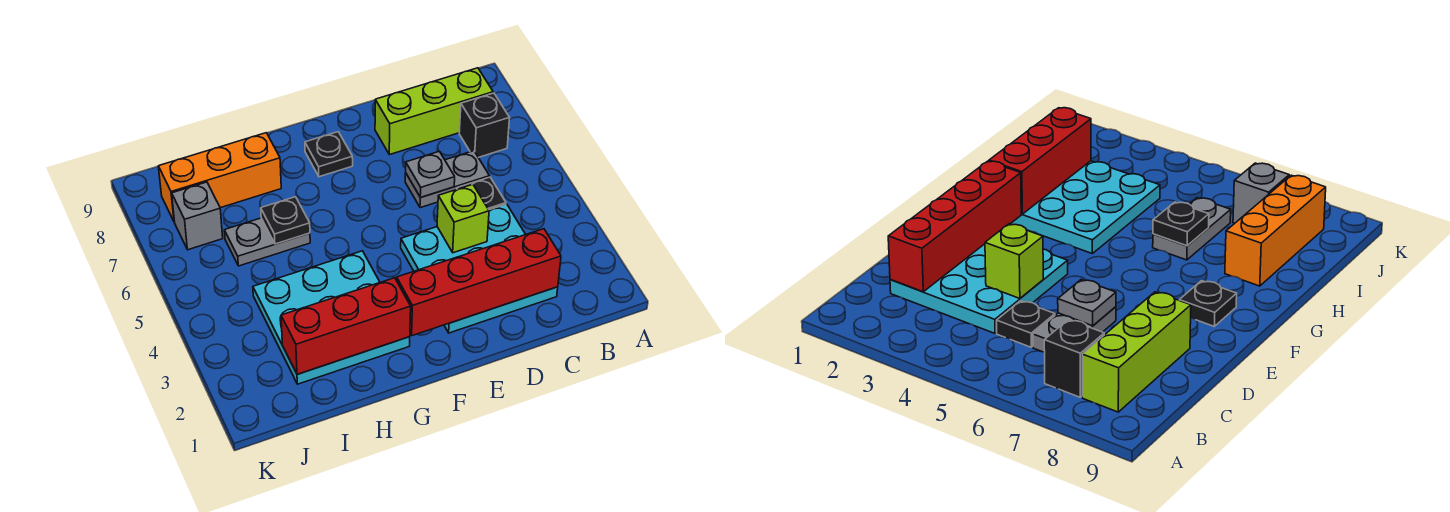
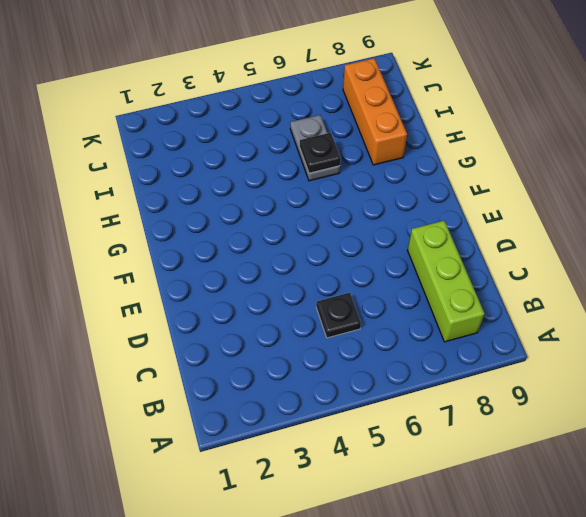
none -> black brick B7 level 1
none -> cyan plate C2:E4 level 1
none -> grey plate C6:D6 level 1

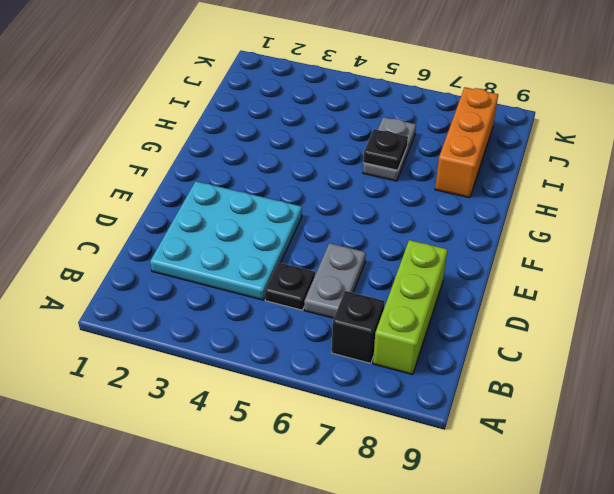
none -> black plate F8 level 1
none -> cyan plate G2:I4 level 1
none -> grey brick J7 level 1

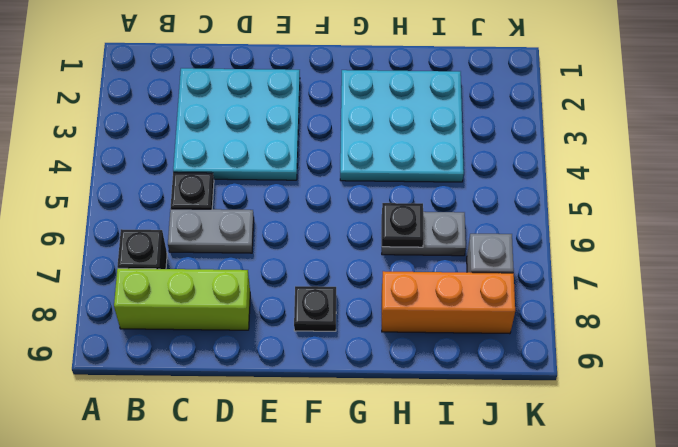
none -> red brick C2:F2 level 2
none -> lime brick D4 level 2
none -> grey plate D6 level 2

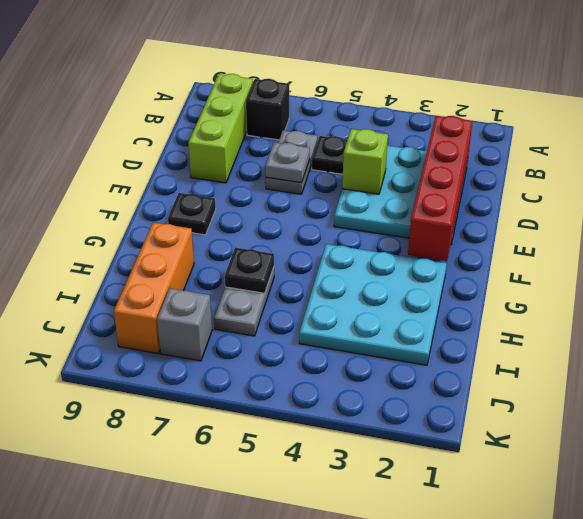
none -> red brick G2:I2 level 2

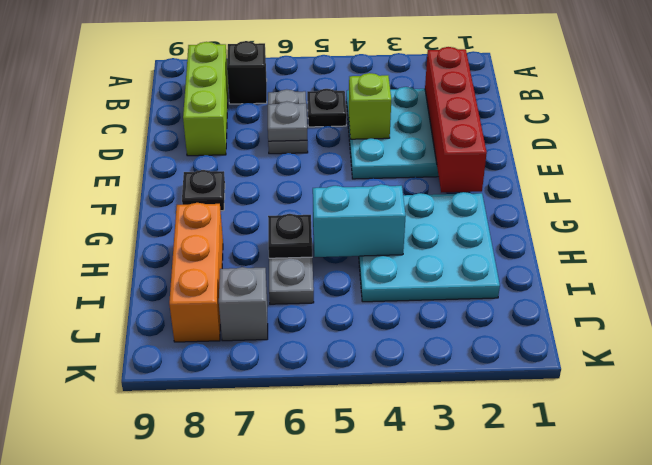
cyan brick H4:H5 level 2 -> none
none -> red brick G2:I2 level 2

